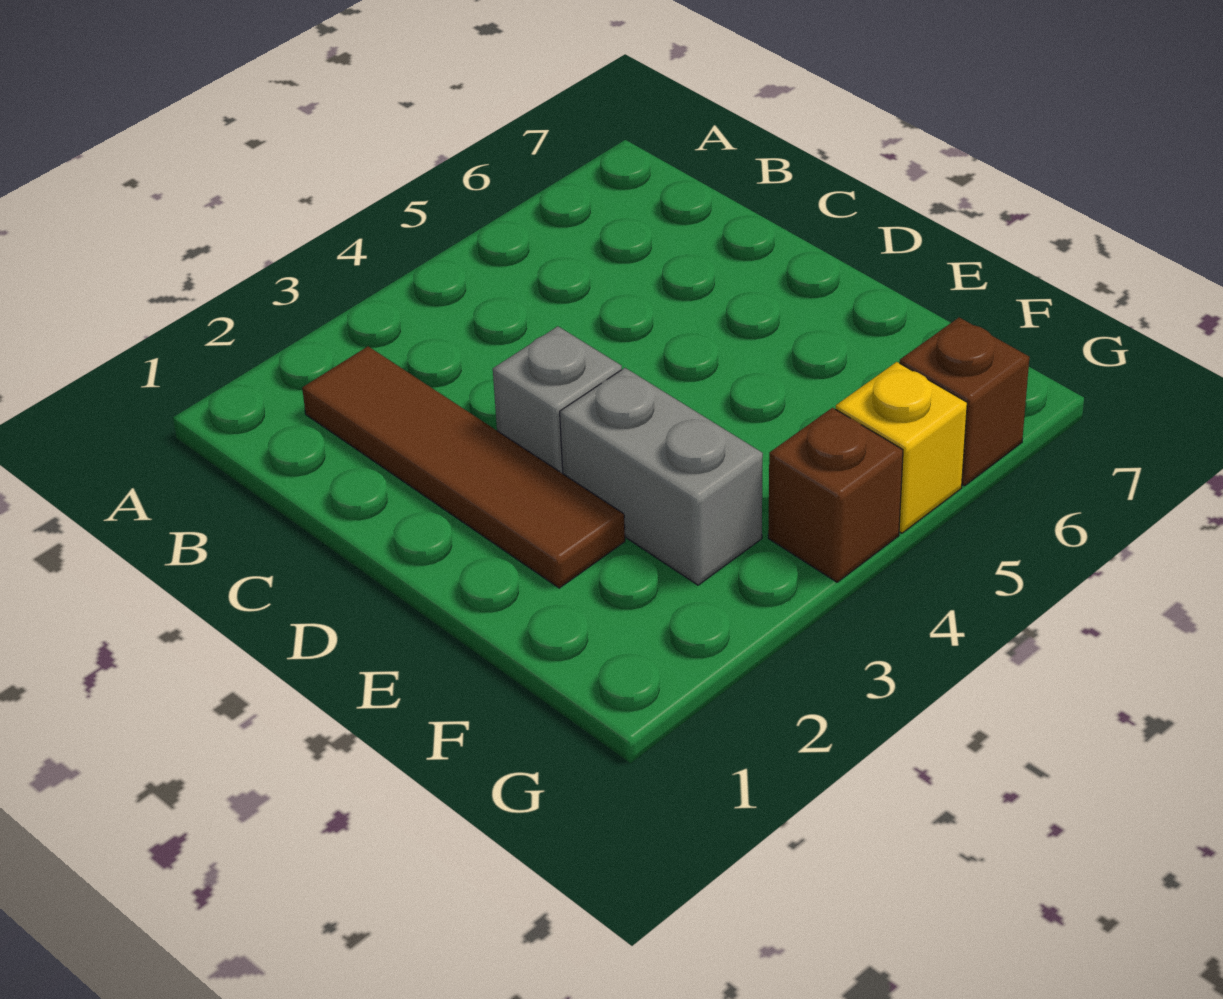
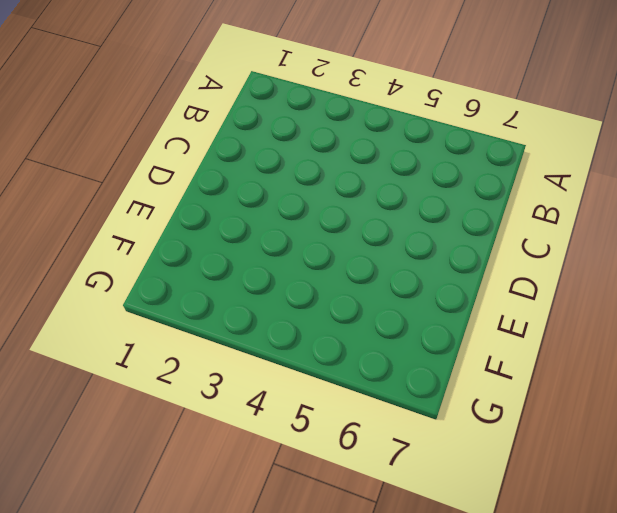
none -> brown tile B2:E2 level 1
none -> grey brick D3 level 1

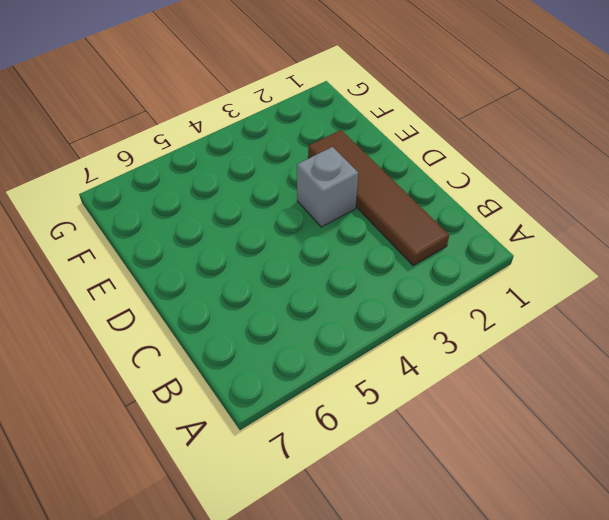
none -> grey brick E3:F3 level 1
none -> brown brick G4 level 1

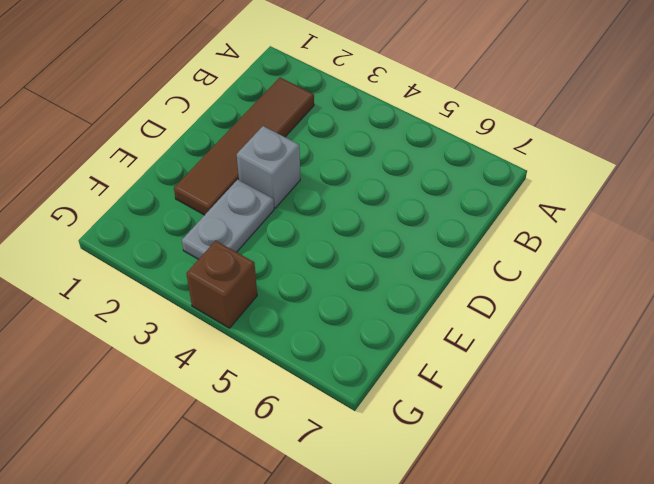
grey plate E3:F3 level 1 -> grey brick E3:F3 level 1
none -> yellow brick G5 level 1
none -> brown brick G6 level 1

